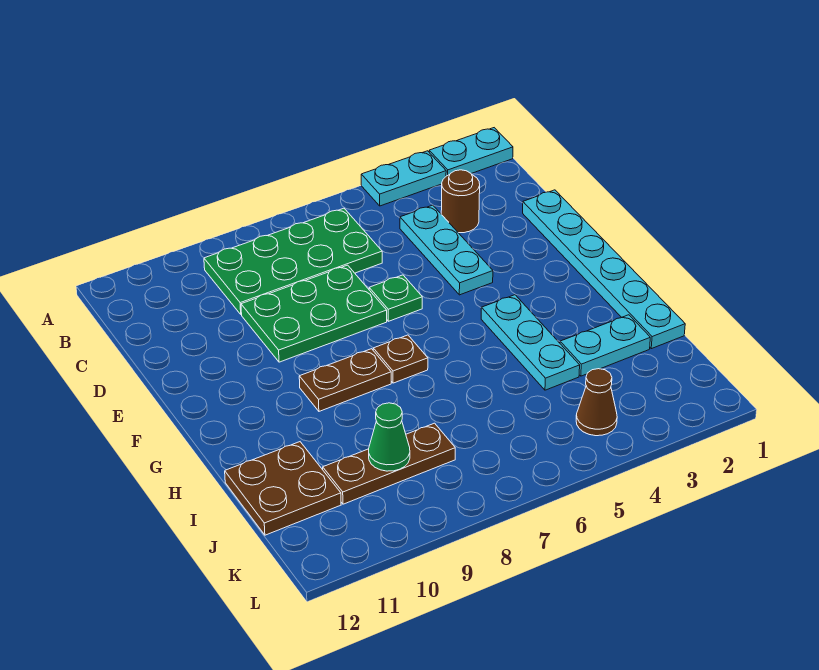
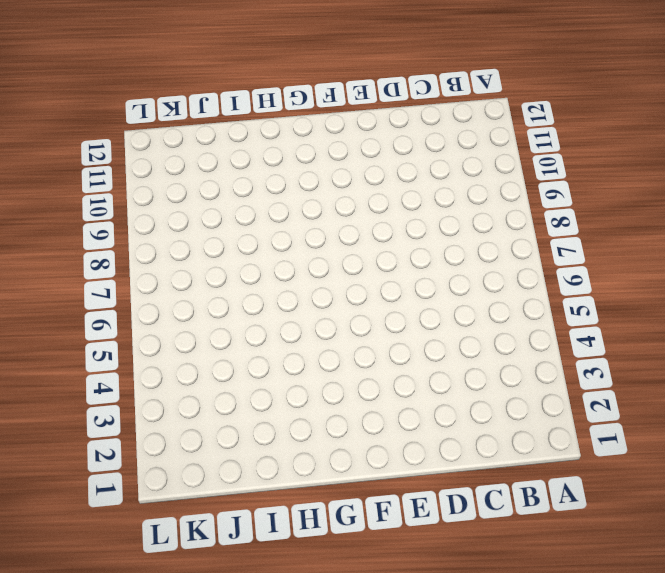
none -> cyan plate A1:A2 level 1
none -> cyan plate A3:A4 level 1
none -> green plate B6:C9 level 1

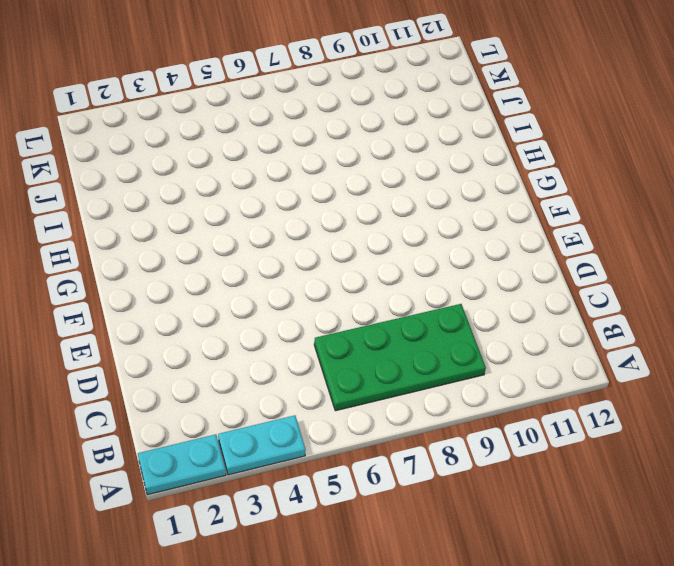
none -> brown round brick C3 level 1
none -> cyan plate C4:E4 level 1
none -> cyan plate D1:I1 level 1

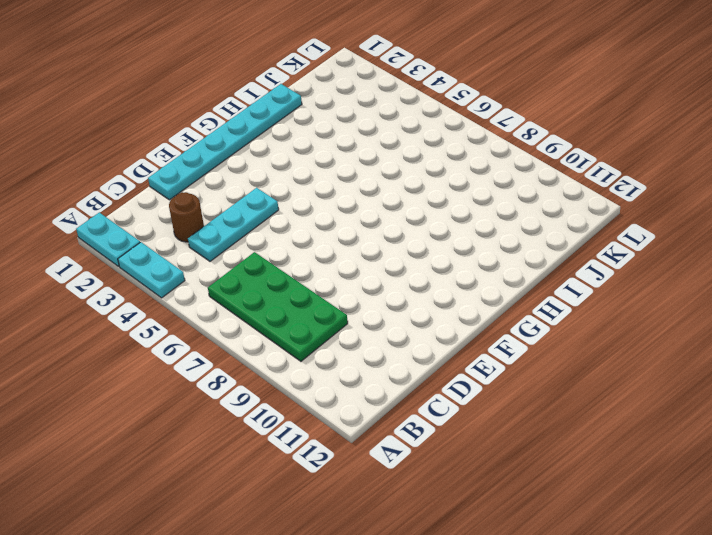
none -> green plate D7:E9 level 1
none -> green plate E6 level 1
none -> cyan plate G4:I4 level 1

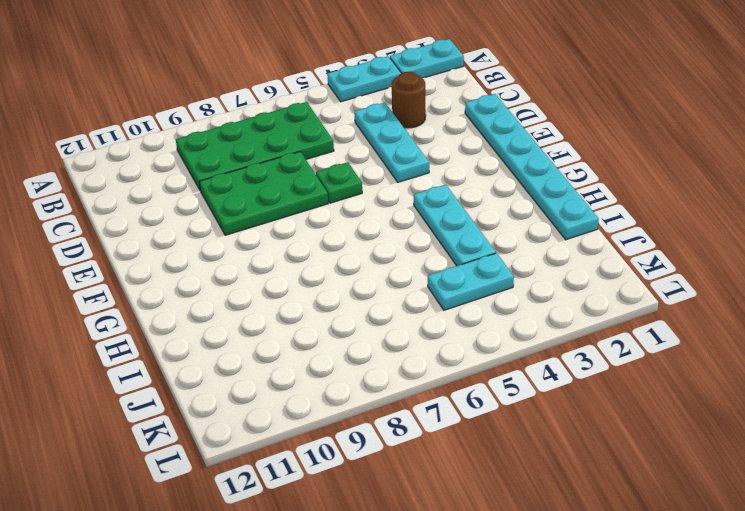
cyan plate J4:J5 level 1 -> cyan plate I2:I3 level 1
none -> brown plate G7 level 1
none -> brown plate G8:G9 level 1
none -> brown plate I11:J12 level 1

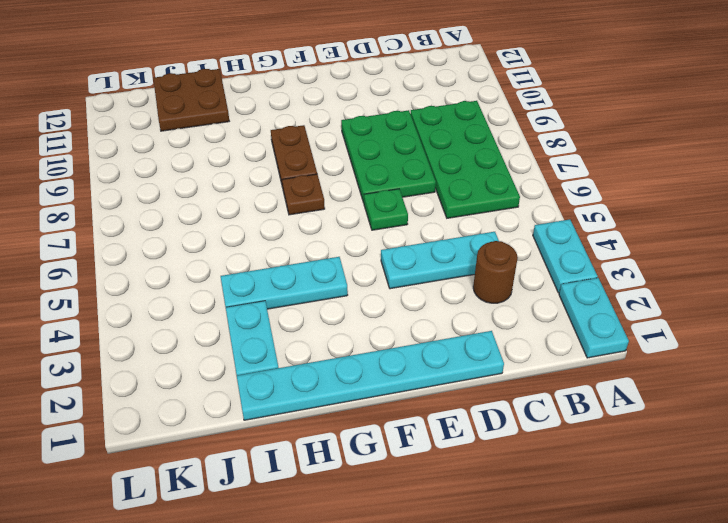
none -> brown plate J8:J10 level 1
none -> brown cone K4 level 1
none -> green cone J9 level 2

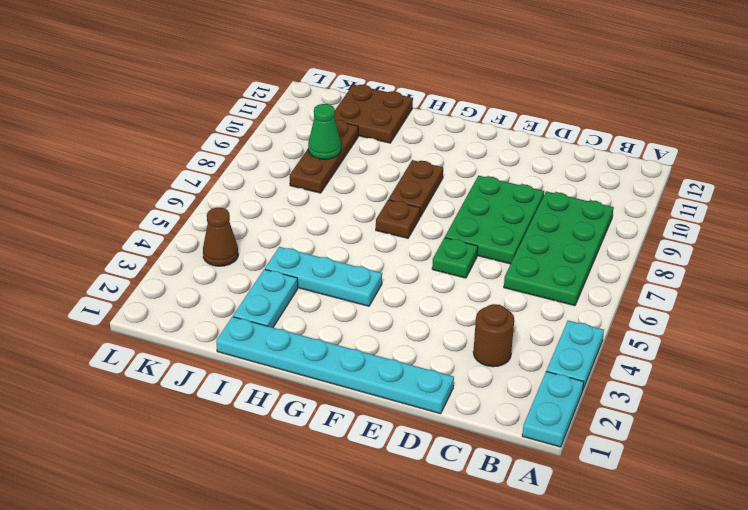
none -> cyan plate C4:E4 level 1

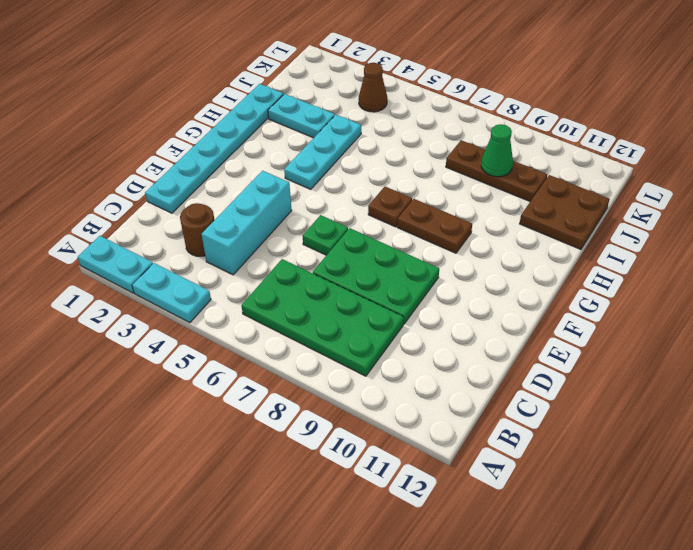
cyan brick C4:E4 level 1 -> cyan plate C4:E4 level 1

